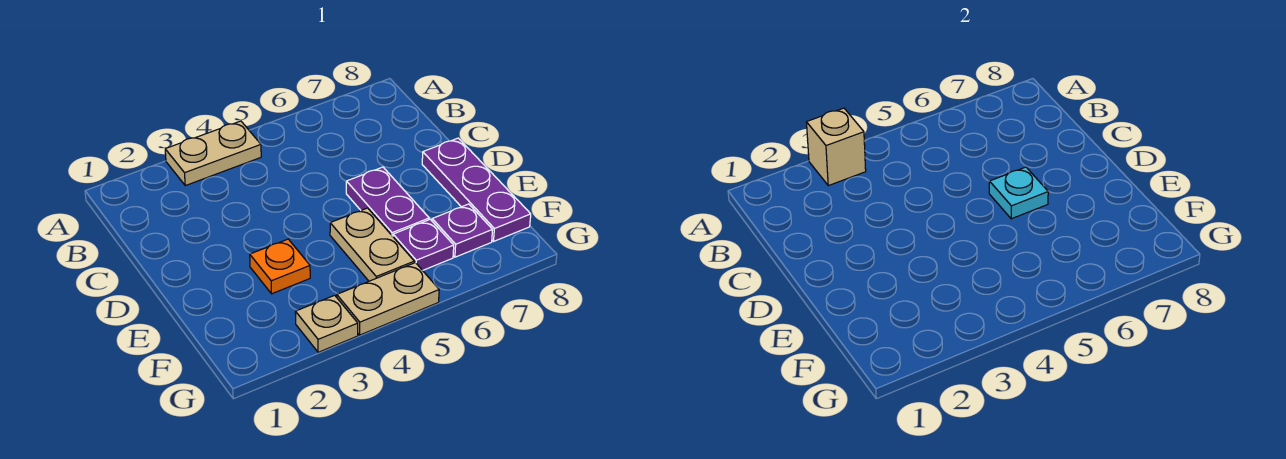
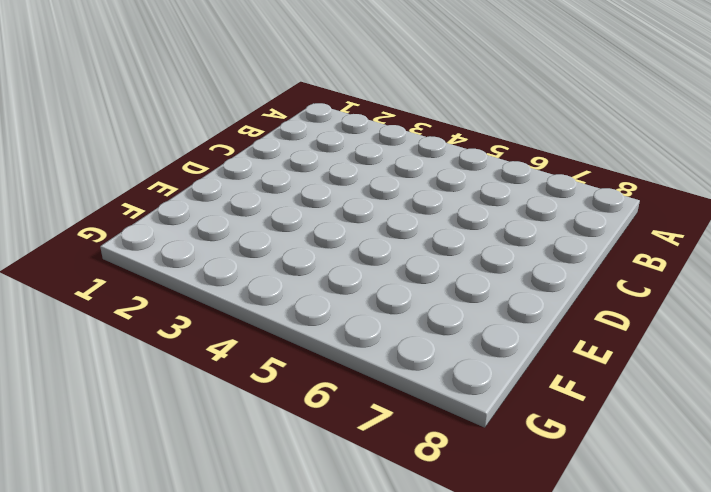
none -> tan plate A3:A4 level 1
none -> purple plate D6:E6 level 1

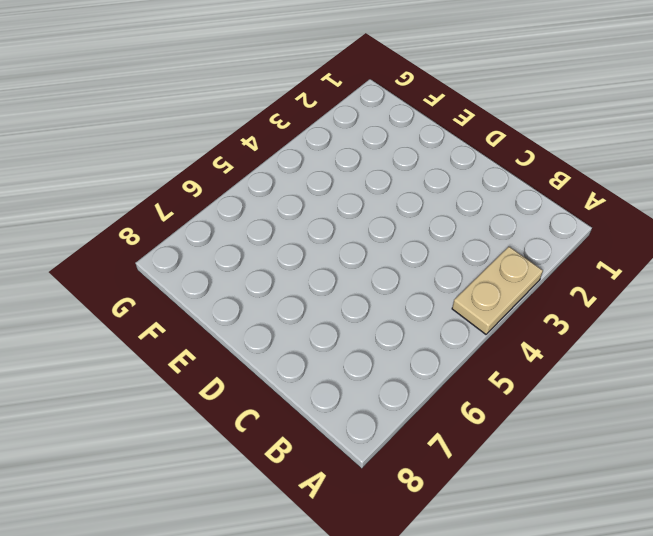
none -> purple plate D6:E6 level 1
none -> purple plate D8:F8 level 1

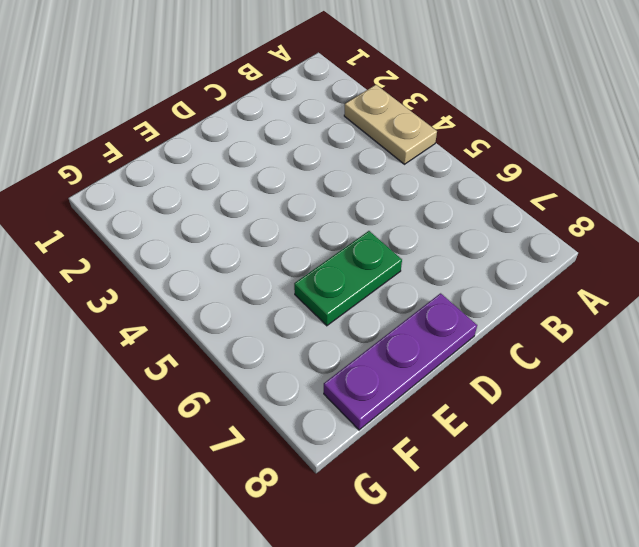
green plate D6:E6 level 1 -> purple plate D6:E6 level 1
none -> orange plate E3 level 1
none -> tan plate E5:F5 level 1

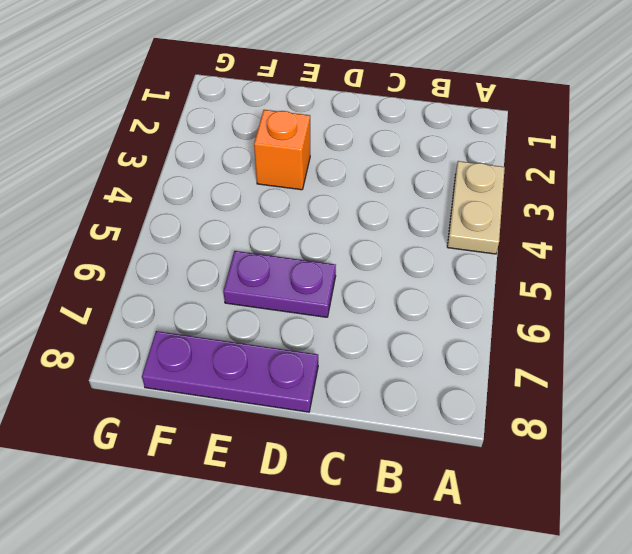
orange brick E3 level 1 -> orange plate E3 level 1
none -> tan plate E5:F5 level 1
none -> purple plate F6 level 1

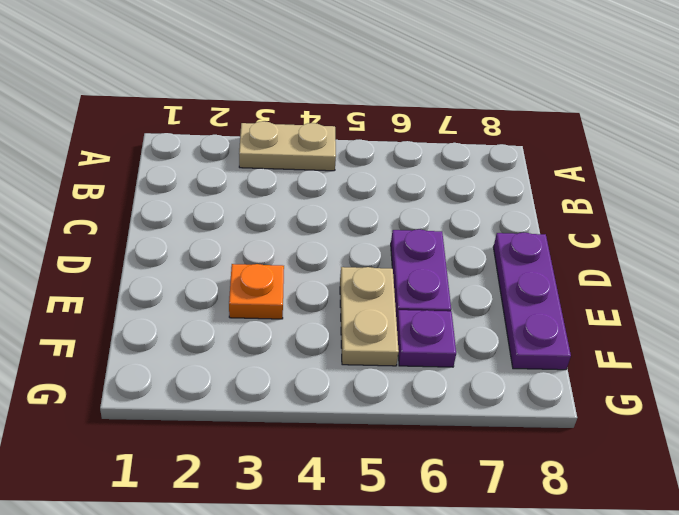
none -> purple plate F7 level 1
none -> tan plate G3 level 1

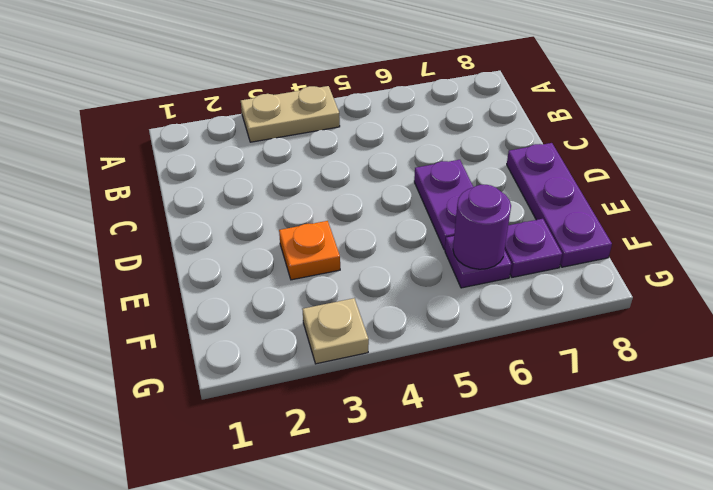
purple round brick F6 level 2 -> none
none -> tan plate E5:F5 level 1
none -> tan plate G4:G5 level 1

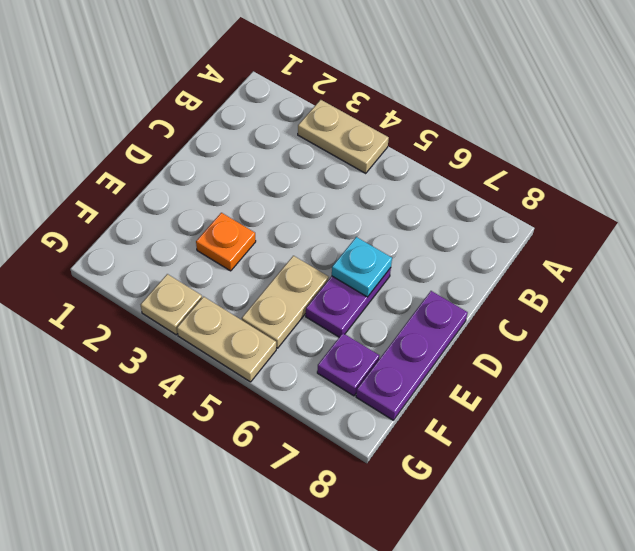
none -> purple plate F6 level 1
none -> tan brick A3 level 2

